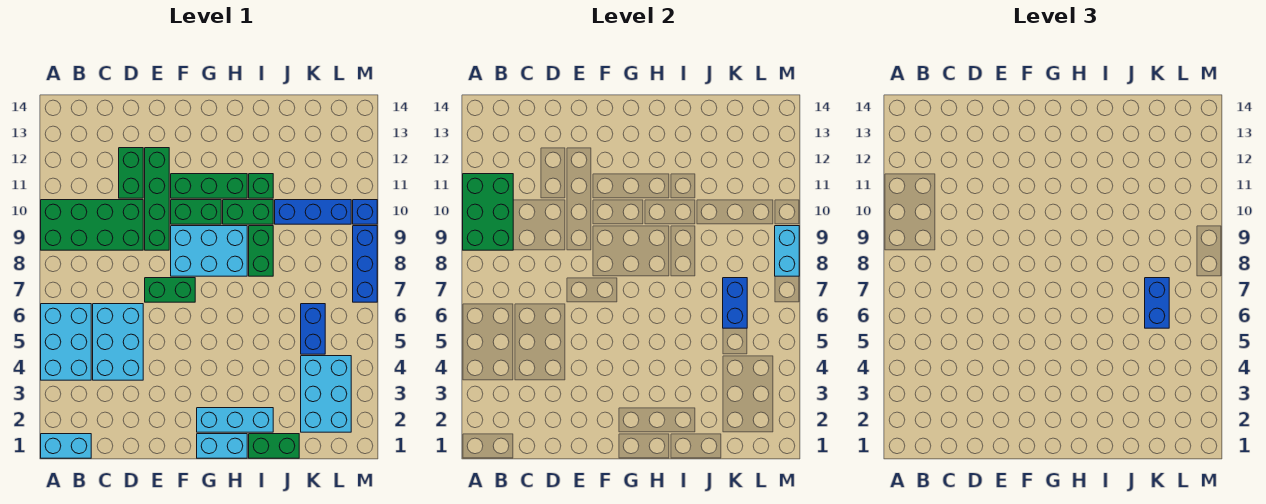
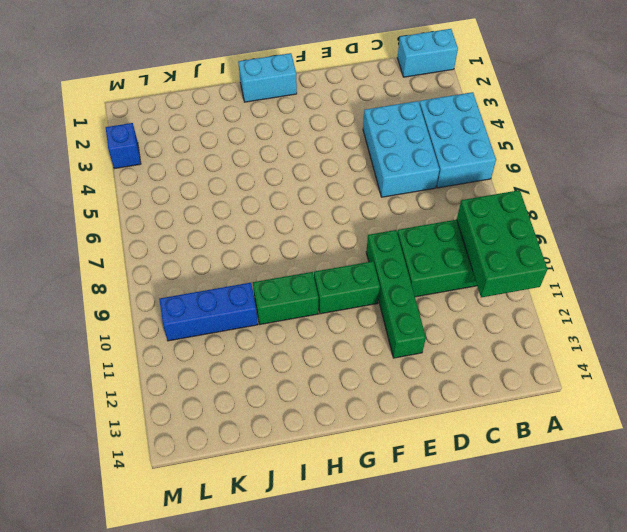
blue brick M3 level 1 -> blue brick M10 level 1
none -> green brick D11:D12 level 1
none -> green brick E7:F7 level 1
none -> cyan brick F8:H9 level 1

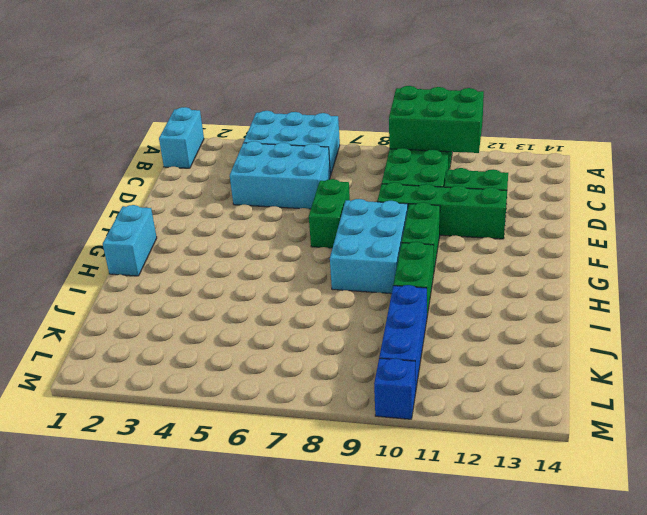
none -> green brick F11:H11 level 1
none -> cyan brick G2:I2 level 1
none -> green brick I1:J1 level 1

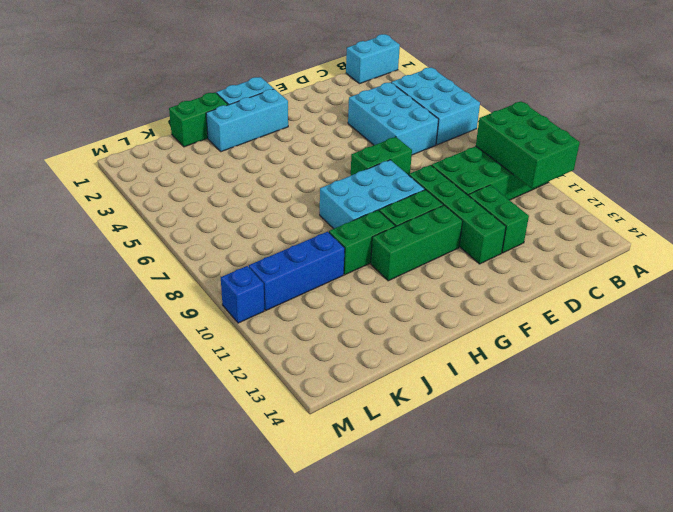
none -> green brick I8:I9 level 1
none -> green brick I11 level 1
none -> cyan brick K2:L4 level 1

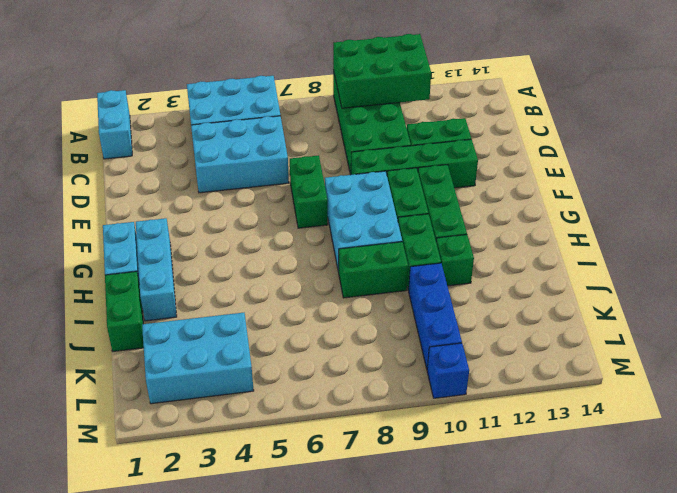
none -> blue brick K5:K6 level 1
none -> blue brick M7:M9 level 1
none -> blue brick K6:K7 level 2

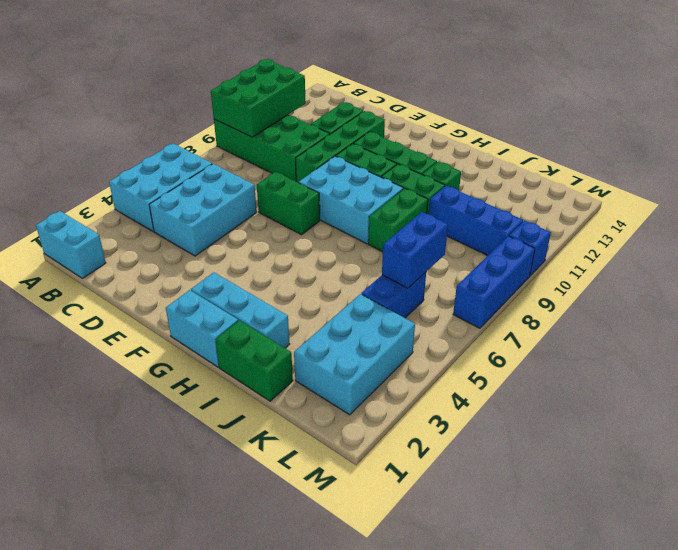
none -> cyan brick M8:M9 level 2
none -> blue brick K6:K7 level 3

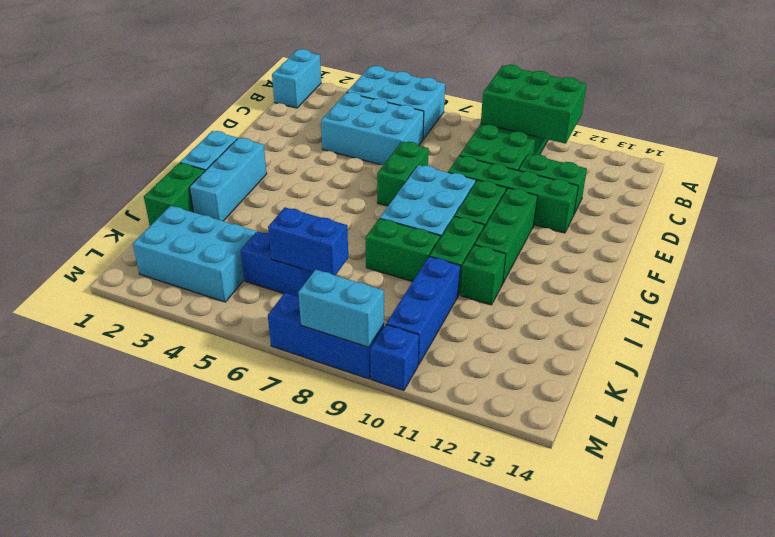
none -> blue brick K6:K7 level 3

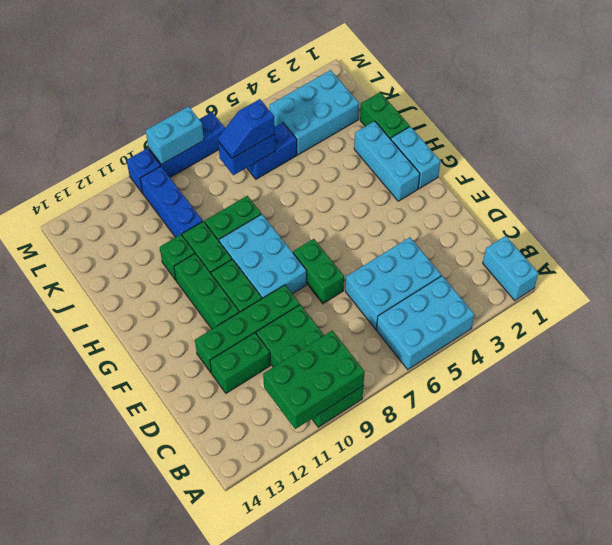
blue slope K6:K7 level 3 top 6 -> blue brick K6:K7 level 3

